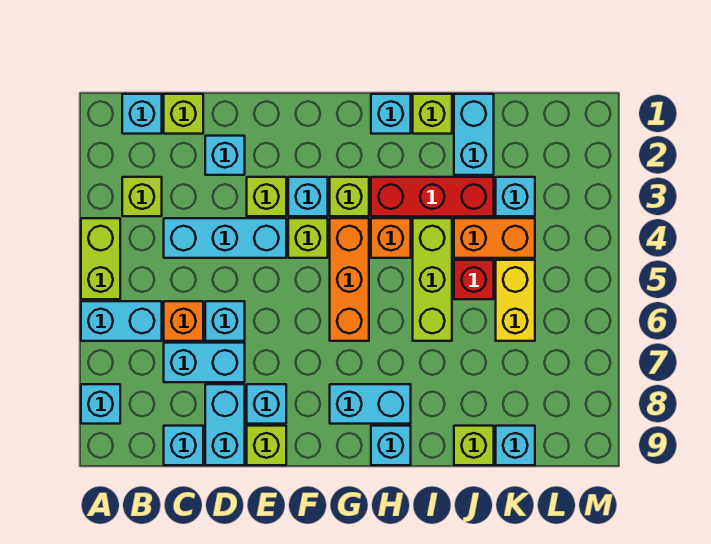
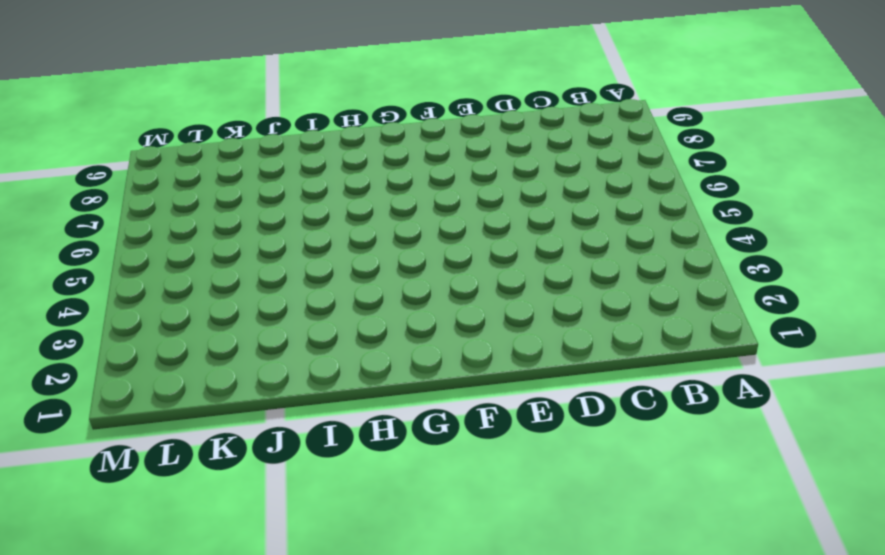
none -> lime brick A4:A5 level 1
none -> cyan brick A6:B6 level 1
none -> cyan brick A8 level 1
none -> cyan brick B1 level 1

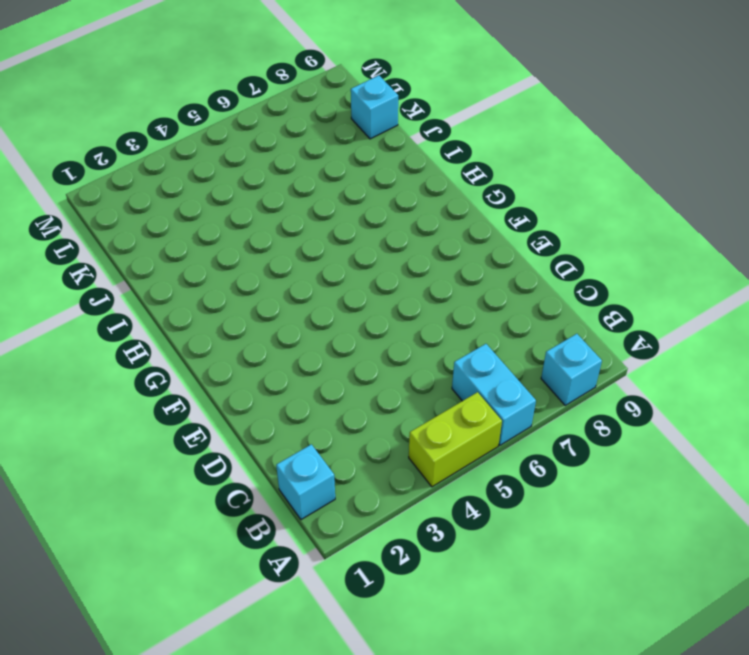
none -> lime brick B3 level 1
none -> lime brick C1 level 1
none -> cyan brick C4:E4 level 1
none -> orange brick C6 level 1

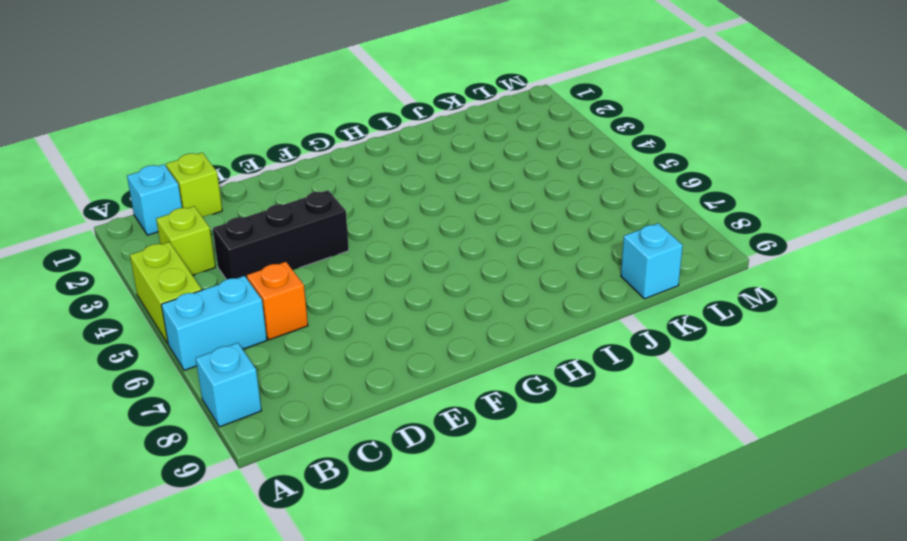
black brick C4:E4 level 1 -> cyan brick C4:E4 level 1
none -> cyan brick C7:D7 level 1
none -> cyan brick C9 level 1
none -> cyan brick D2 level 1
none -> cyan brick D6 level 1

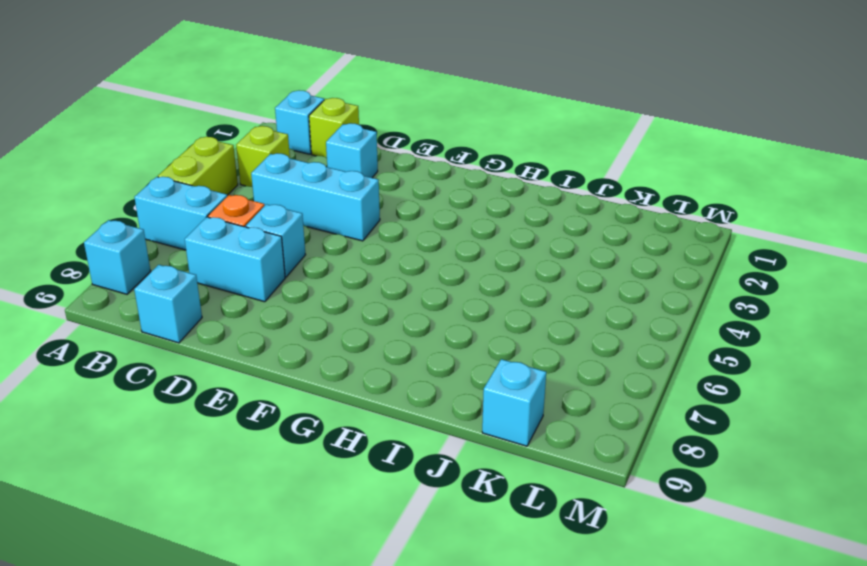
none -> cyan brick D8:D9 level 1
none -> lime brick E3 level 1
none -> cyan brick E8 level 1
none -> lime brick E9 level 1

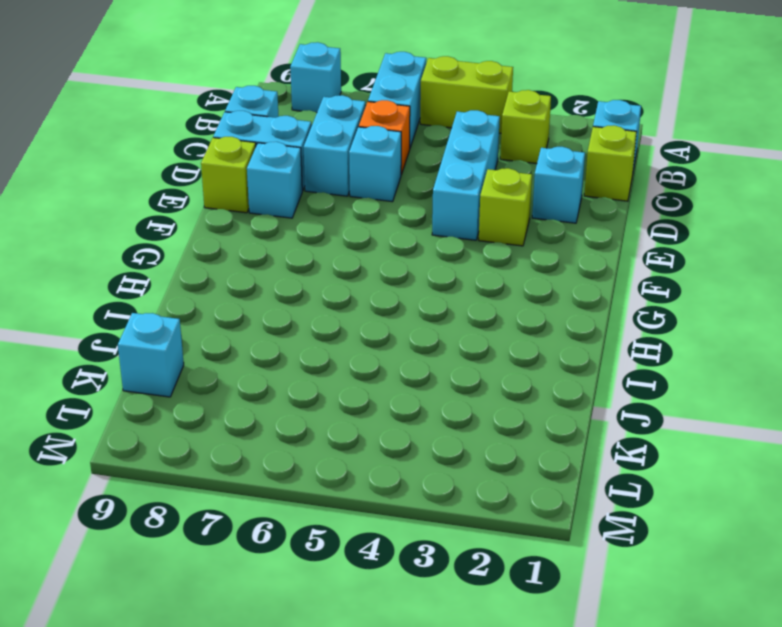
none -> cyan brick F3 level 1
none -> lime brick F4 level 1
none -> lime brick G3 level 1
none -> orange brick G4:G6 level 1

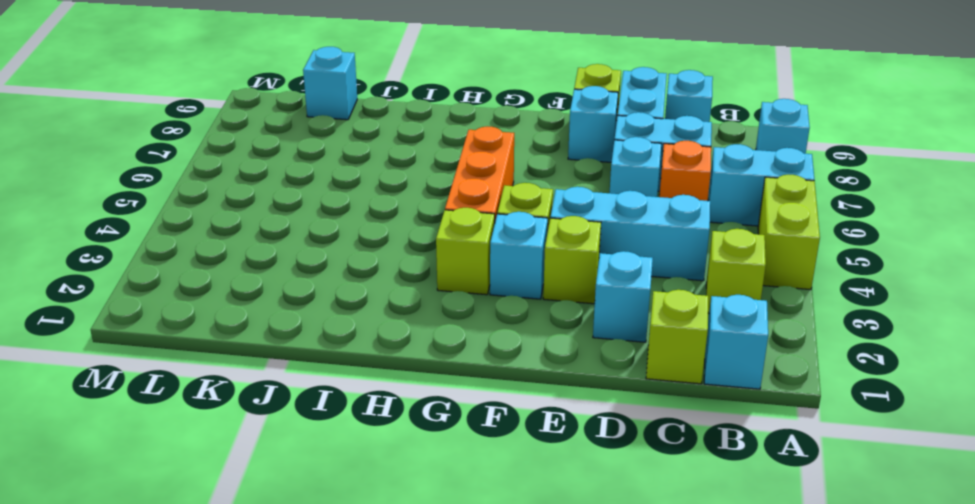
none -> cyan brick G8:H8 level 1
none -> cyan brick H1 level 1
none -> red brick H3:J3 level 1
none -> orange brick H4 level 1

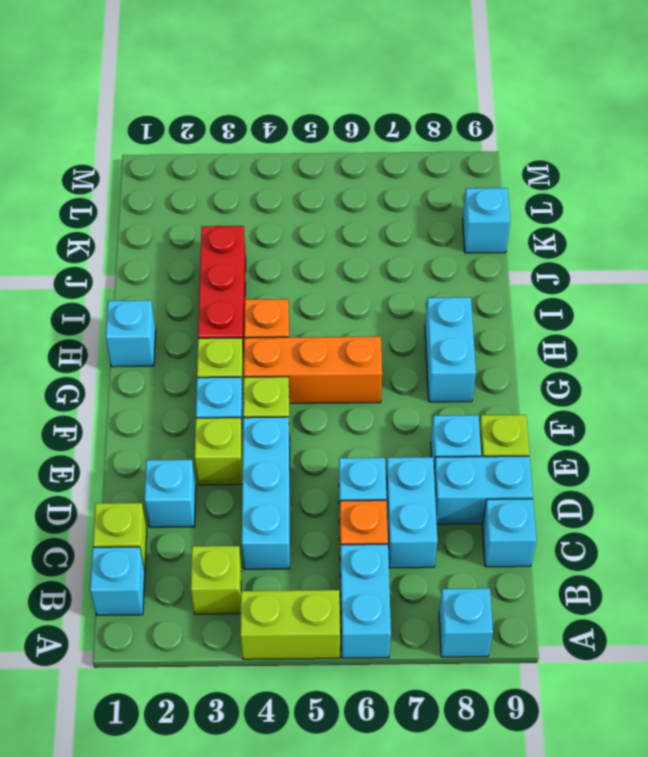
none -> cyan brick H9 level 1
none -> lime brick I1 level 1
none -> lime brick I4:I6 level 1
none -> cyan brick J1:J2 level 1

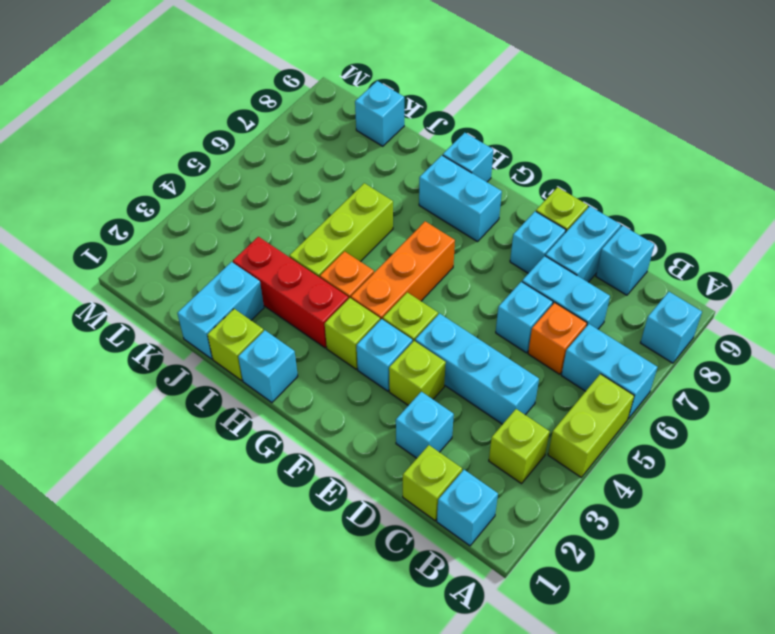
none -> orange brick J4:K4 level 1
none -> red brick J5 level 1
none -> lime brick J9 level 1
none -> cyan brick K3 level 1

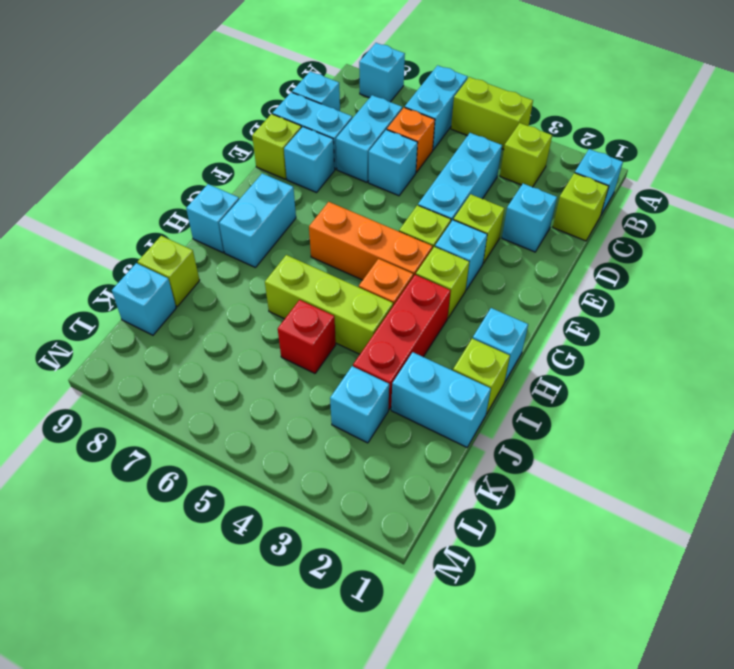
none -> orange brick J4:K4 level 1
none -> yellow brick K5:K6 level 1

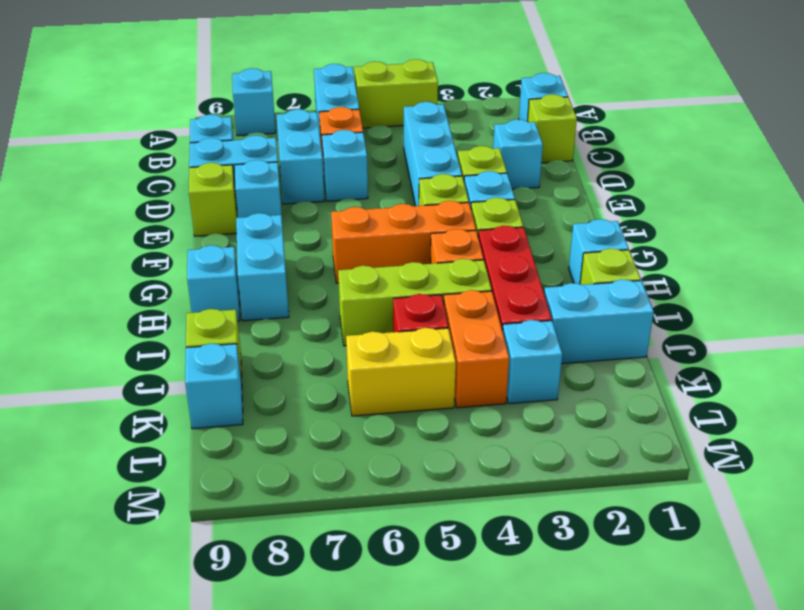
none -> lime brick B3 level 1

